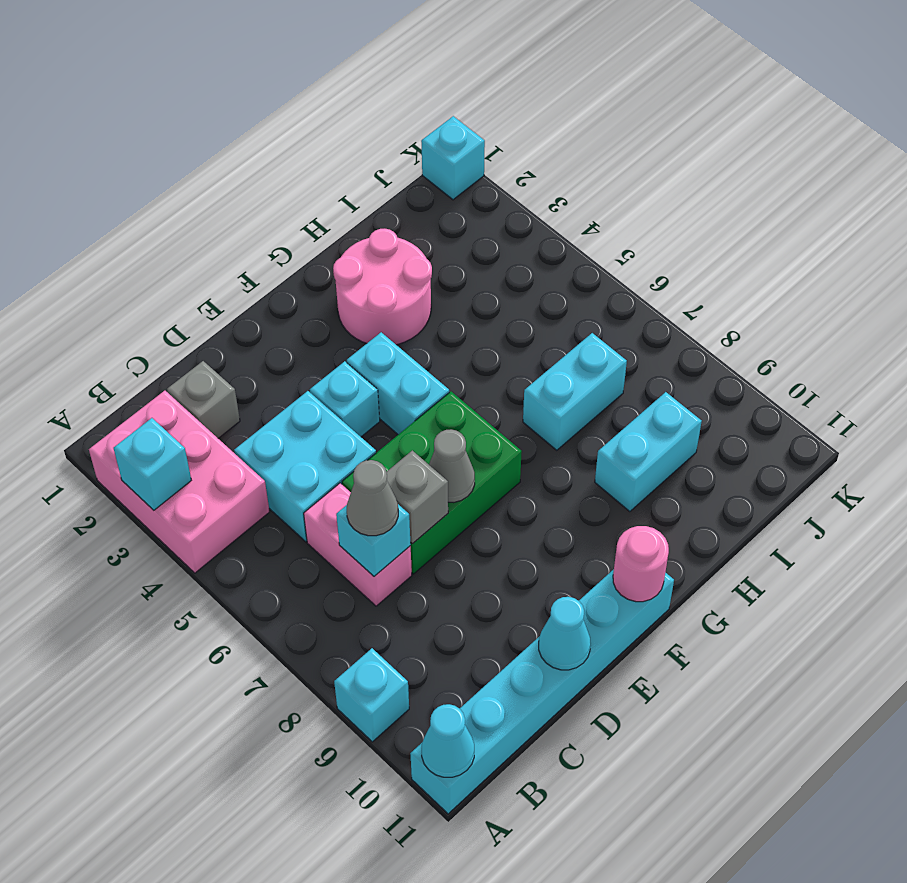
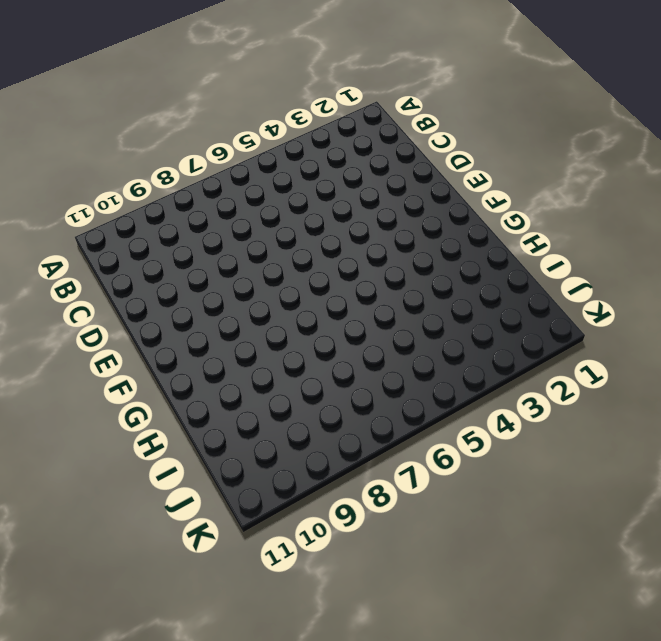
none -> pink brick A2:B4 level 1
none -> cyan brick A9 level 1
none -> cyan brick A11:F11 level 1

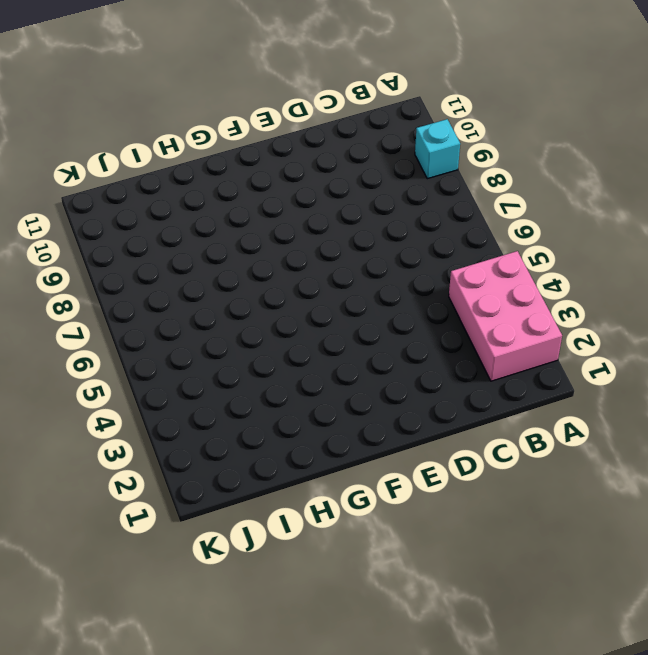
none -> cyan brick A11:F11 level 1
none -> grey brick C2 level 1
none -> cyan brick C4:D5 level 1

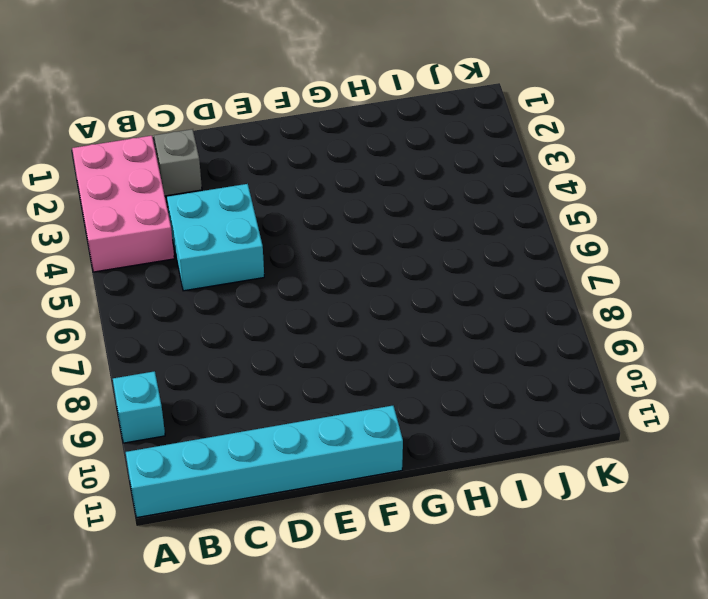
none -> pink brick C6:C7 level 1
none -> green brick D6:F7 level 1
none -> cyan brick E4 level 1

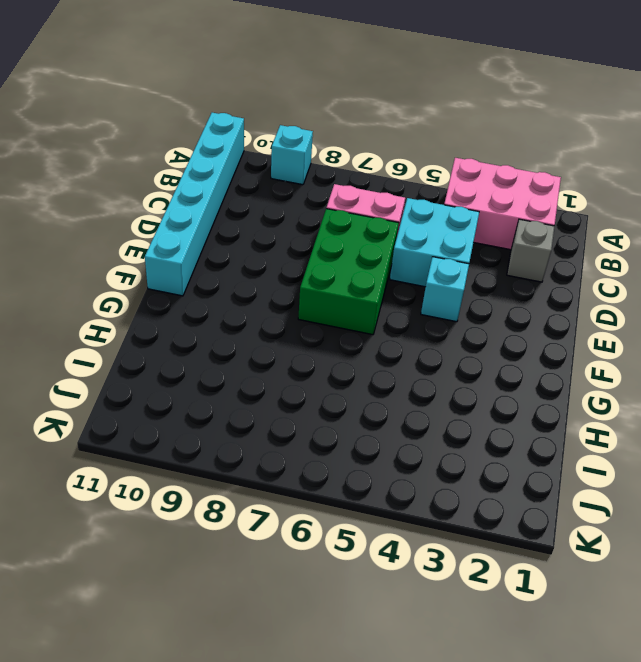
none -> cyan brick F4:F5 level 1
none -> pink round brick G2:H3 level 1
none -> cyan brick H7:I7 level 1

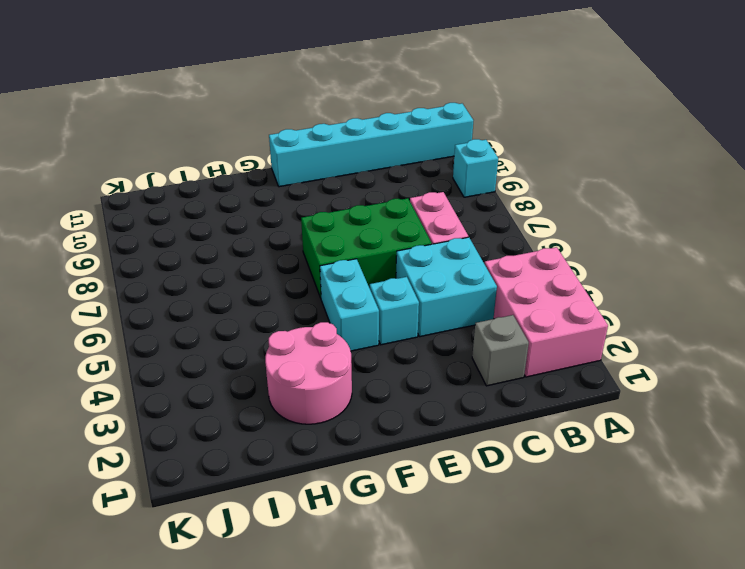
none -> cyan brick H7:I7 level 1
none -> cyan brick H9:I9 level 1
none -> cyan brick K1 level 1

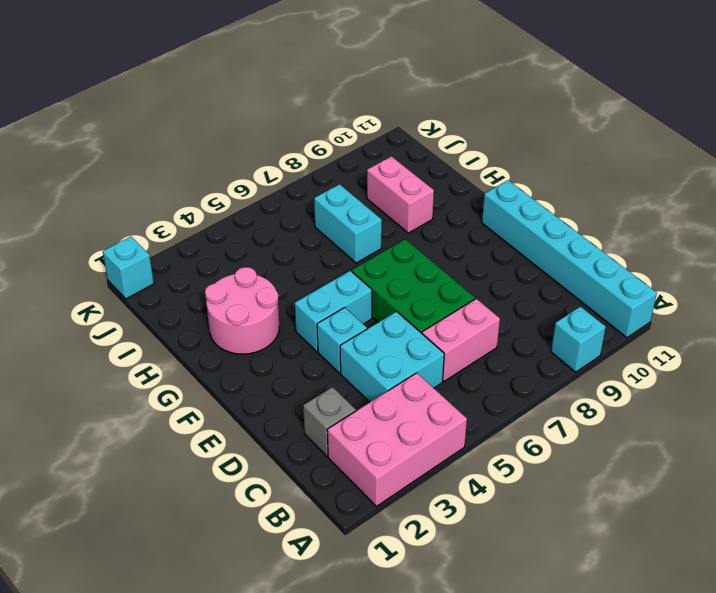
pink brick H9:I9 level 1 -> cyan brick H9:I9 level 1
none -> cyan brick A3 level 2
none -> cyan cone A11 level 2
none -> cyan brick C7 level 2

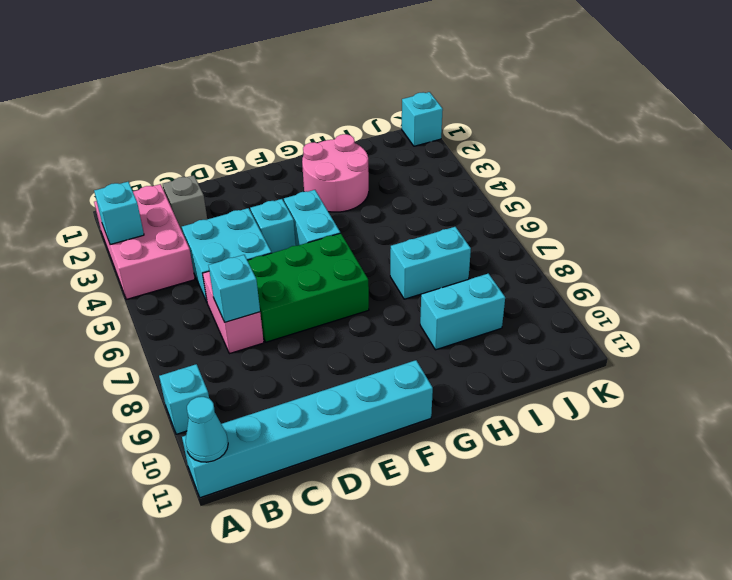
none -> grey brick D7 level 2
none -> cyan cone D11 level 2
none -> grey cone E7 level 2

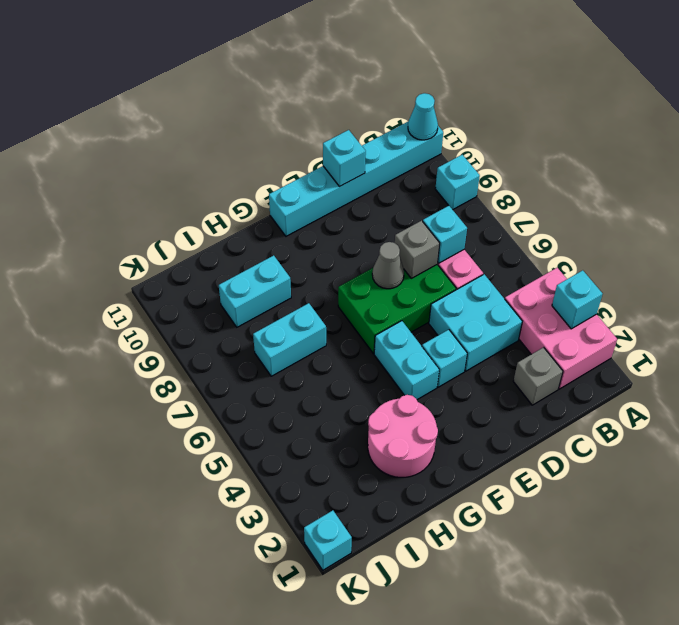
cyan brick D11 level 2 -> cyan cone D11 level 2
none -> pink round brick F11 level 2
none -> grey cone C7 level 3

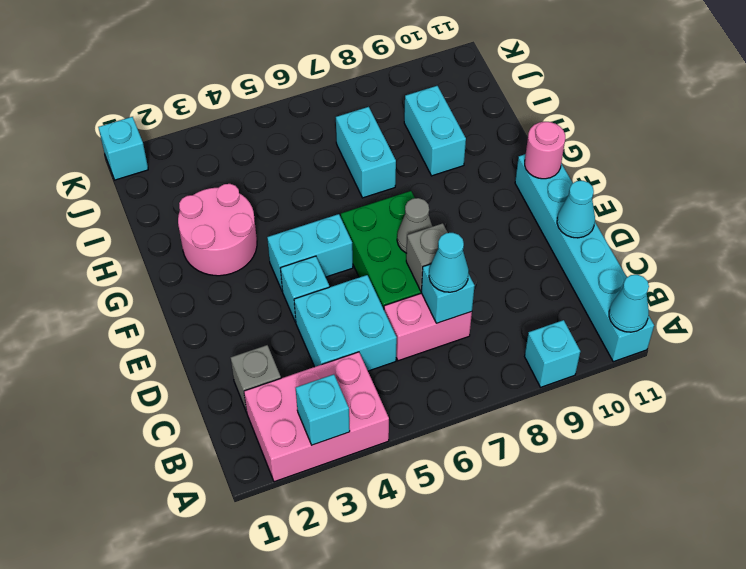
cyan cone C7 level 3 -> grey cone C7 level 3

